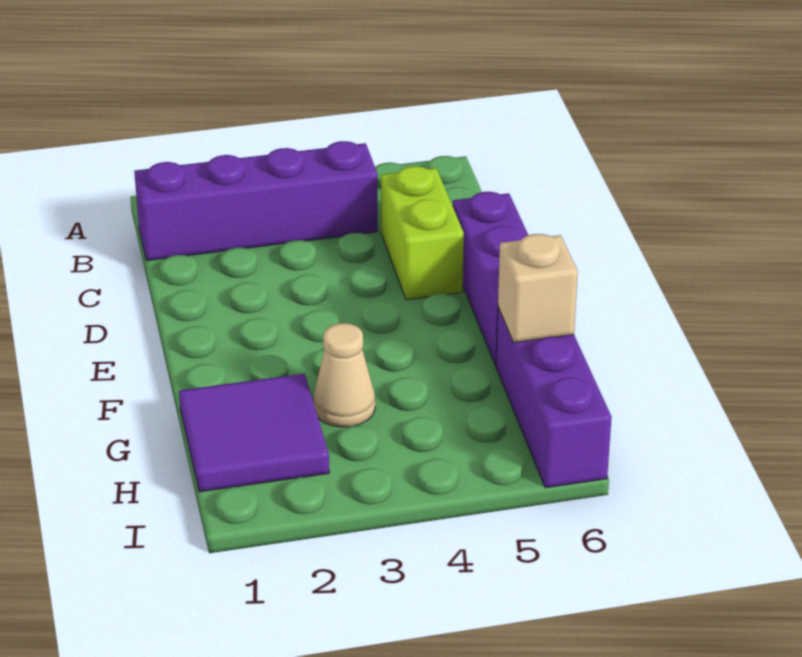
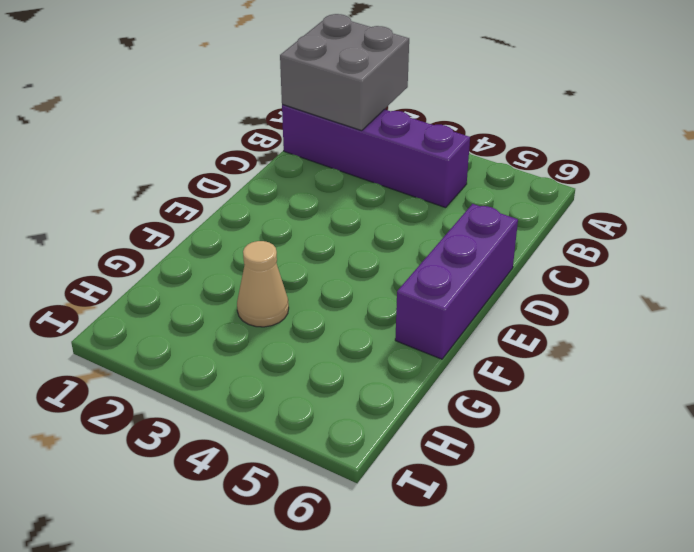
grey brick A1:B2 level 2 -> none
none -> lime brick C5:D5 level 1
none -> purple tile G1:H2 level 1

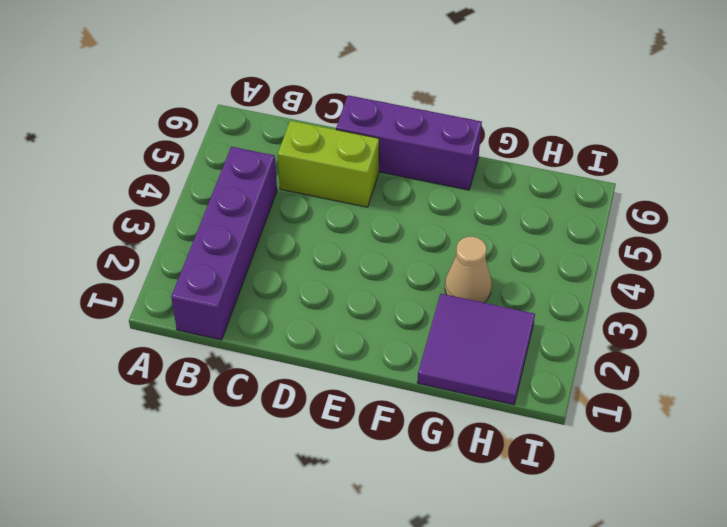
none -> purple brick G6:I6 level 1
none -> tan brick G6 level 2

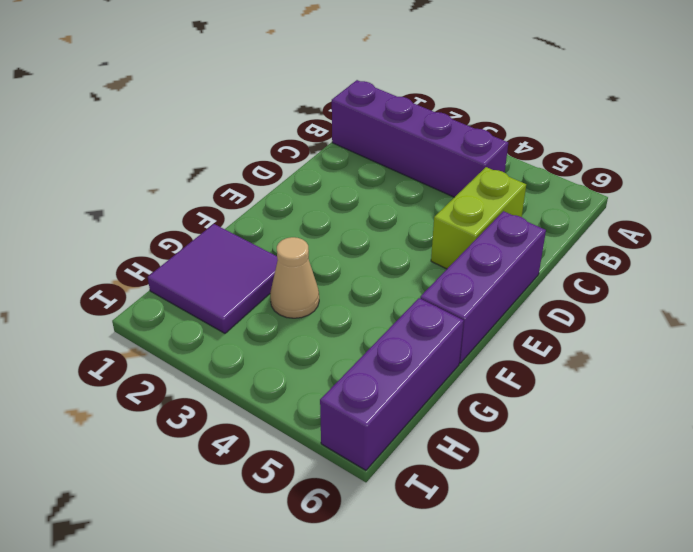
none -> tan brick G6 level 2

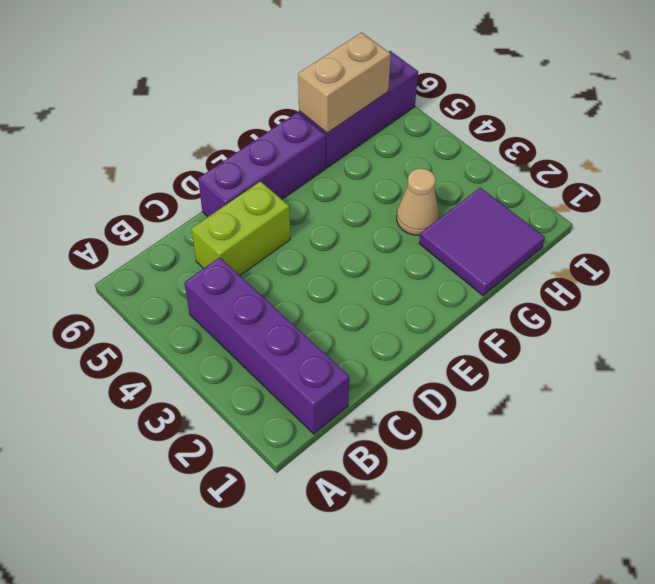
tan brick G6:H6 level 2 -> tan brick G6 level 2

